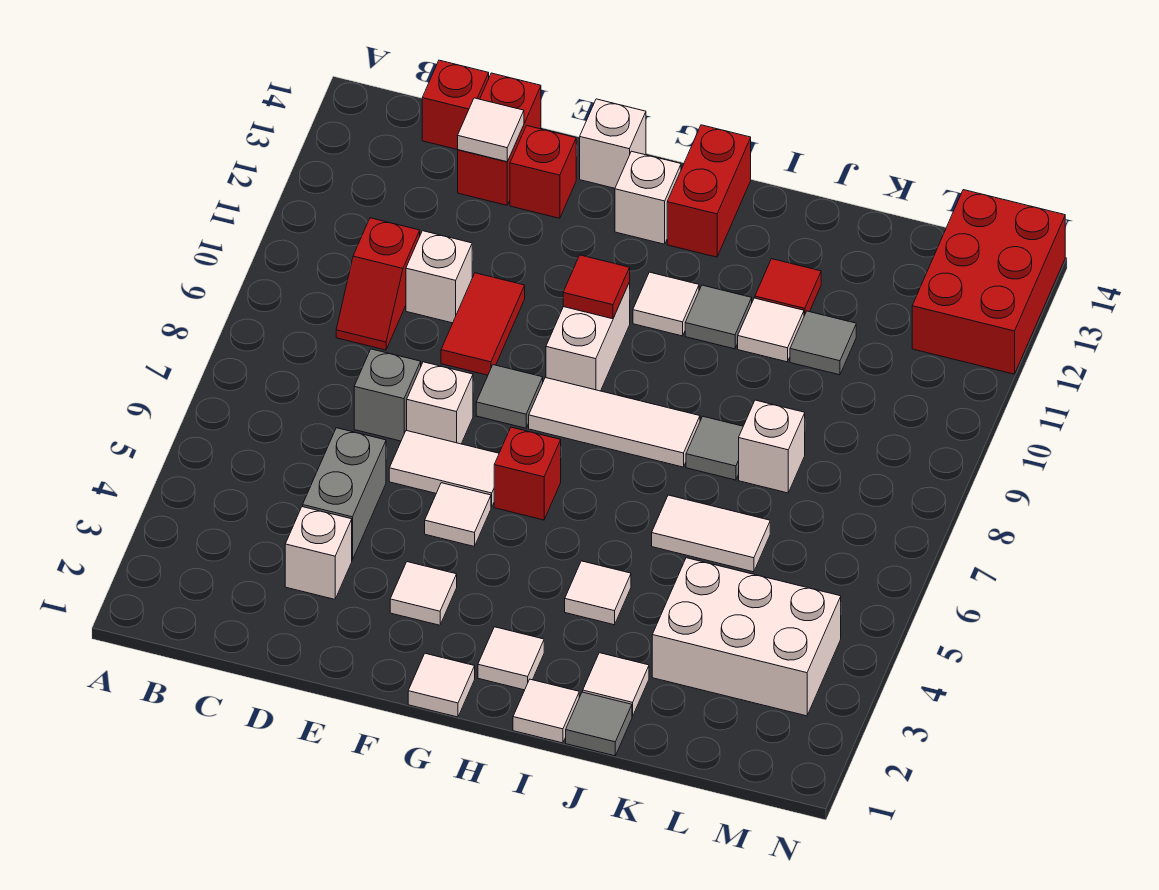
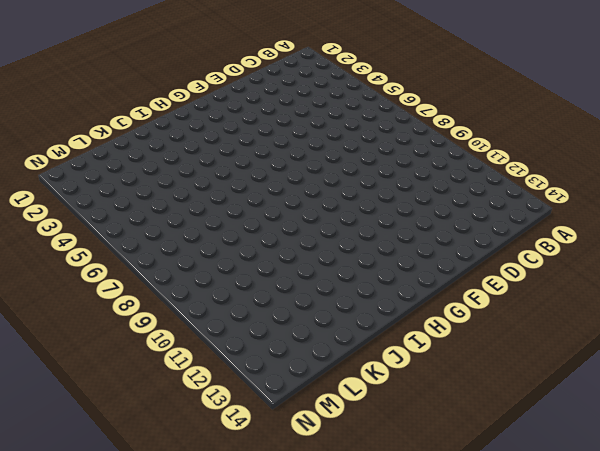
none -> red slope C9:C10 level 1 top 10
none -> red brick C14 level 1
none -> white brick D3 level 1
none -> grey brick D4:D5 level 1

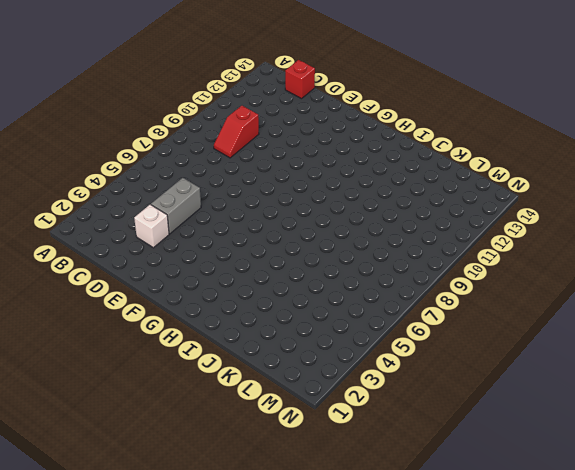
none -> grey brick D7 level 1
none -> white brick D10 level 1
none -> red brick D13:D14 level 1
none -> white tile E6:F6 level 1

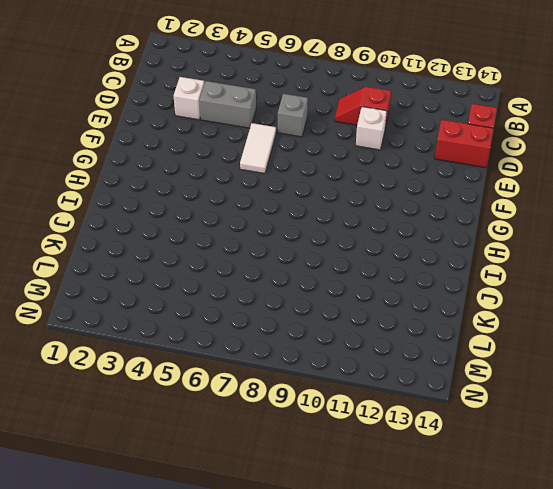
none -> white brick E7 level 1
none -> red tile E9:E10 level 1
none -> red brick E13 level 1
none -> white tile F3 level 1

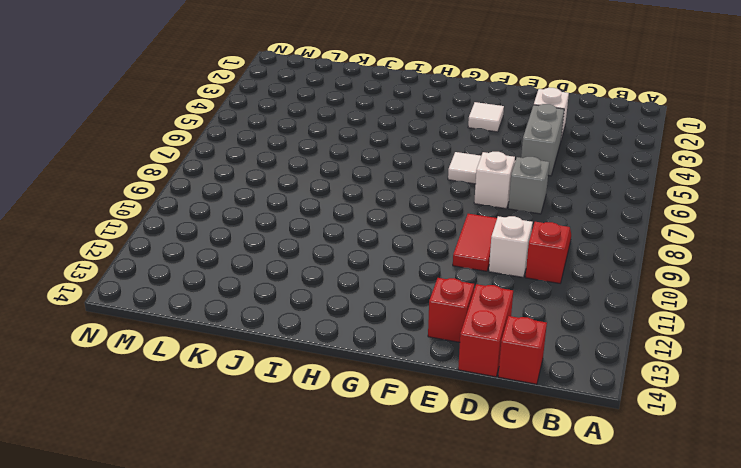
none -> white tile F5 level 1
none -> grey tile F8 level 1
none -> white brick F14 level 1
none -> white tile G1 level 1

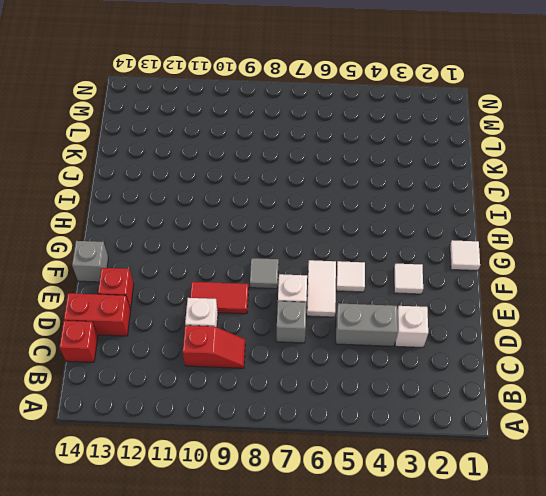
grey brick F14 level 1 -> white brick F14 level 1
none -> red brick G6 level 1
none -> white tile G8:I8 level 1
none -> white brick G9:G10 level 1
none -> white brick G13 level 1

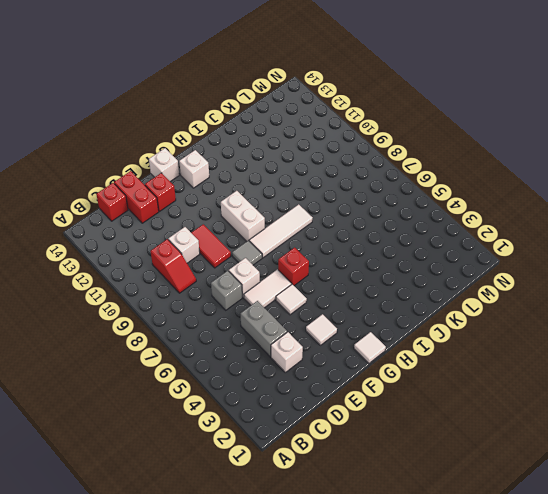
none -> white tile H2 level 1
none -> white tile H11 level 1
none -> red brick H13:H14 level 1
none -> white tile I1 level 1

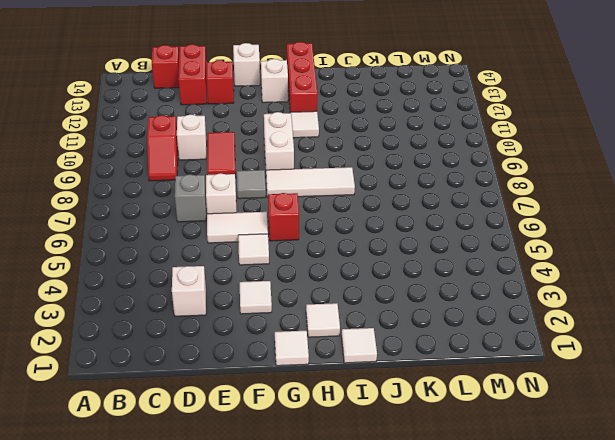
red brick H12:H14 level 1 -> red brick H13:H14 level 1
none -> grey brick D4:D5 level 1
none -> white tile I4 level 1
none -> grey tile I11 level 1
none -> grey tile J1 level 1

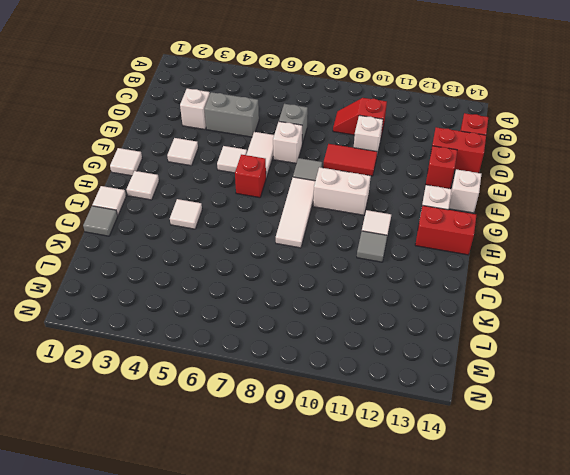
none -> white tile J2 level 1
none -> white tile J6:K6 level 1
none -> grey tile J8 level 1
none -> white tile J11 level 1

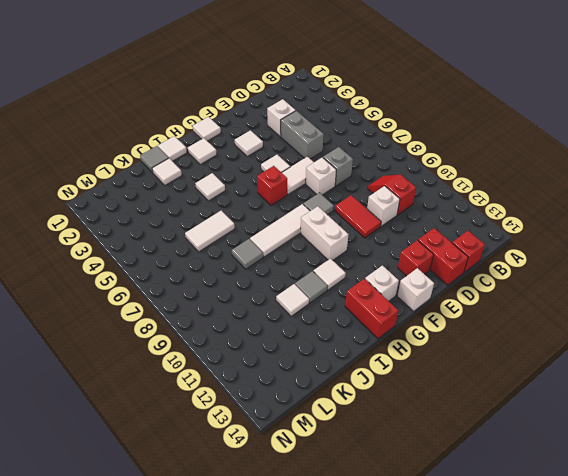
none -> red tile J12 level 1
none -> white brick K3:M4 level 1
none -> white brick K8 level 1
none -> grey tile K11 level 1

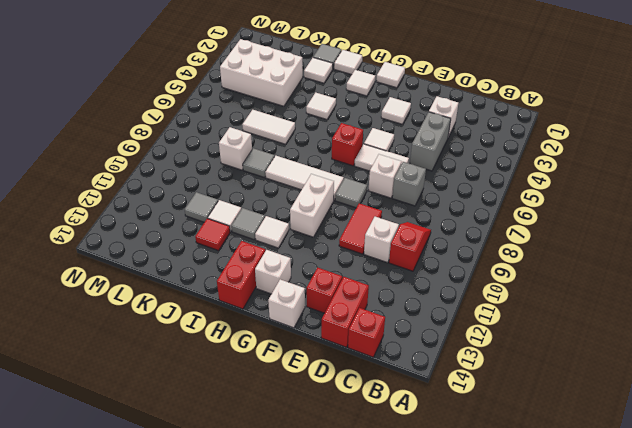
none -> red brick M12:N14 level 1
none -> white tile D13 level 2
none -> red tile G10 level 2

